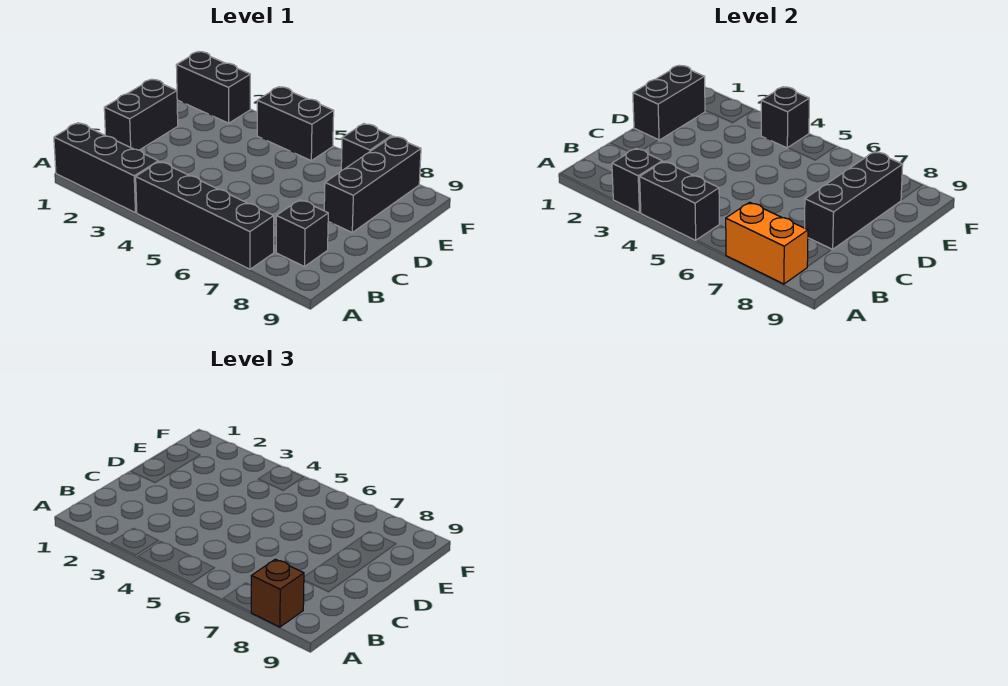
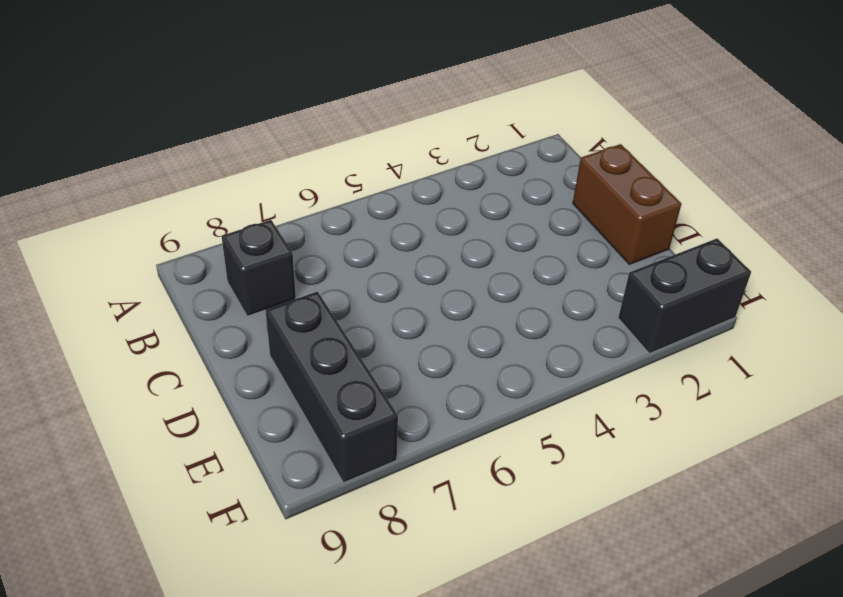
brown brick C1:D1 level 1 -> black brick C1:D1 level 1
none -> black brick A1:A3 level 1
none -> black brick A4:A7 level 1
none -> black brick F4:F5 level 1

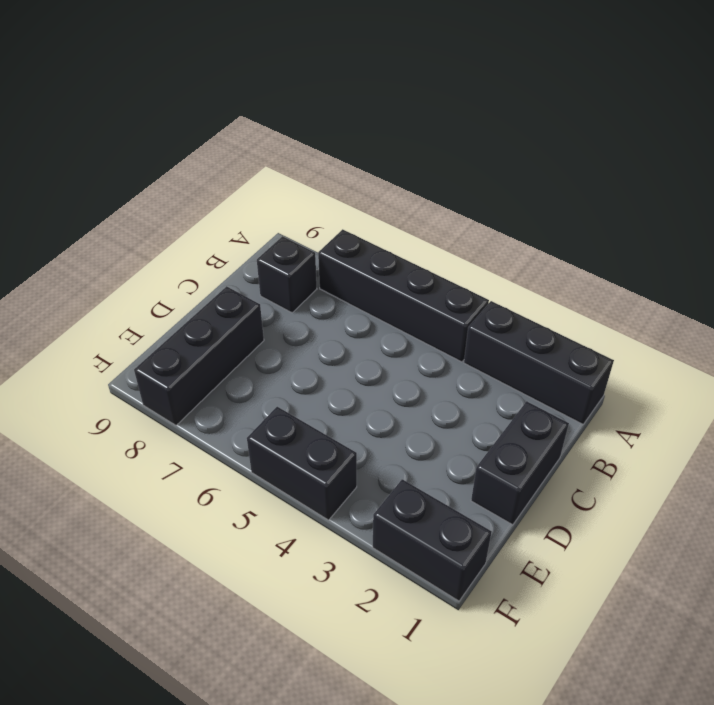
none -> black brick F7 level 1
none -> black brick A3 level 2
none -> black brick A4:A5 level 2

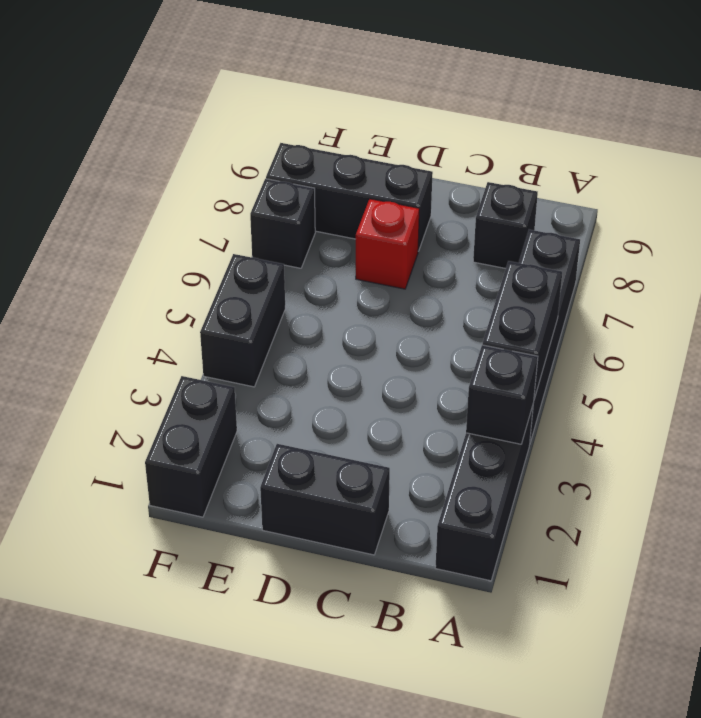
red brick D7 level 1 -> none
none -> orange brick A7:A8 level 2
none -> black brick C8:E8 level 2
none -> black brick D1:E1 level 2

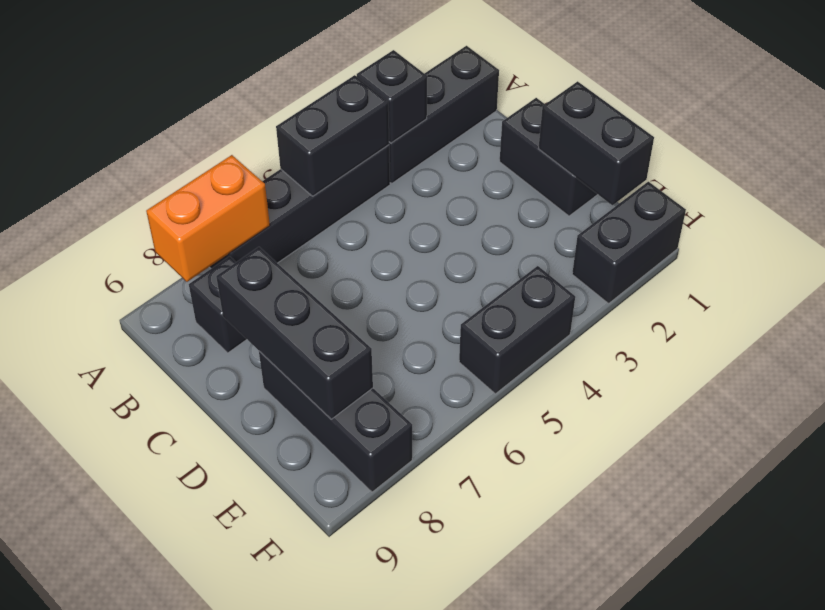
none -> black brick F7 level 1
none -> black brick F4 level 2
none -> brown brick A8 level 3

